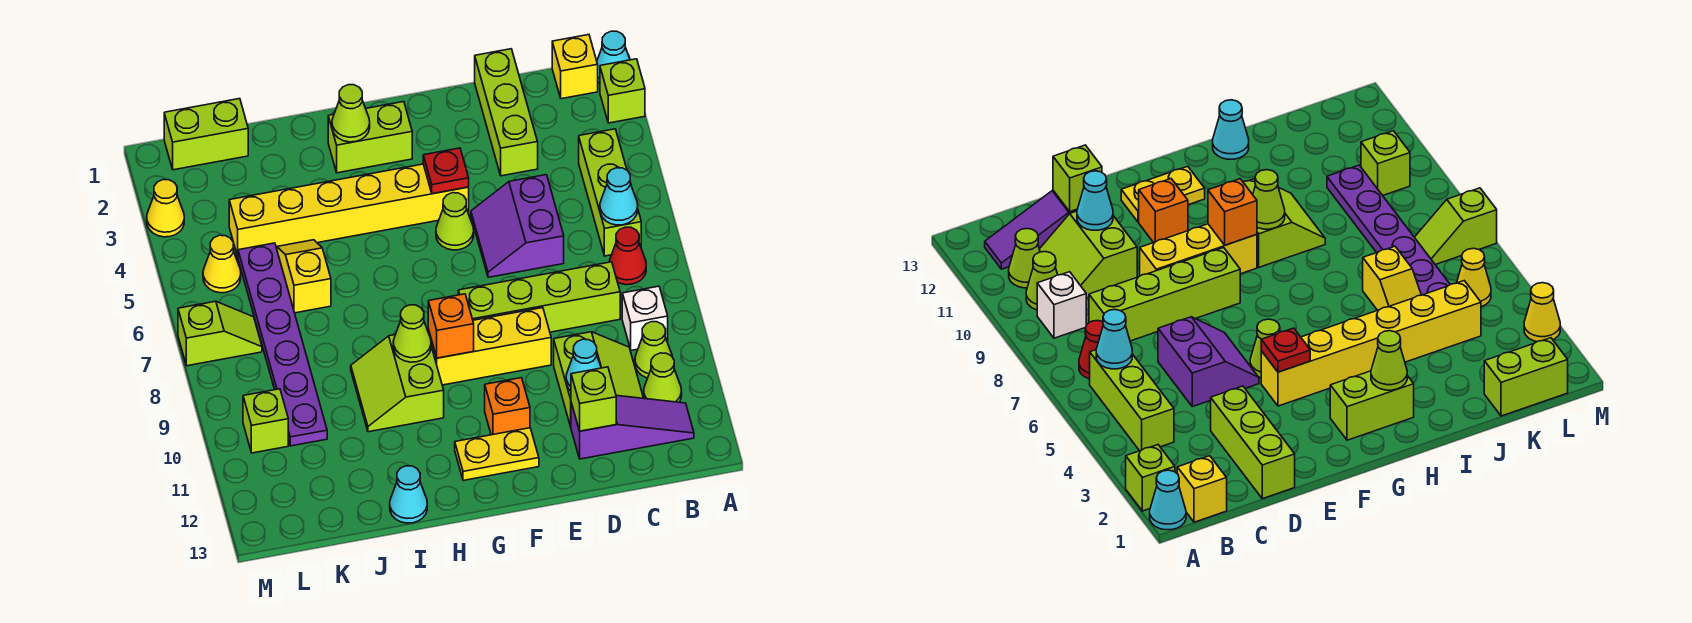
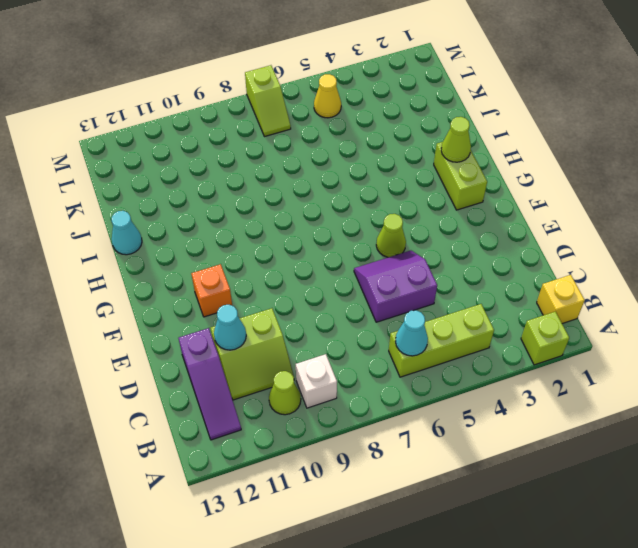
none -> cyan cone A1 level 1
none -> red cone B7 level 1
none -> lime cone B11 level 1
none -> lime brick C8:F8 level 1

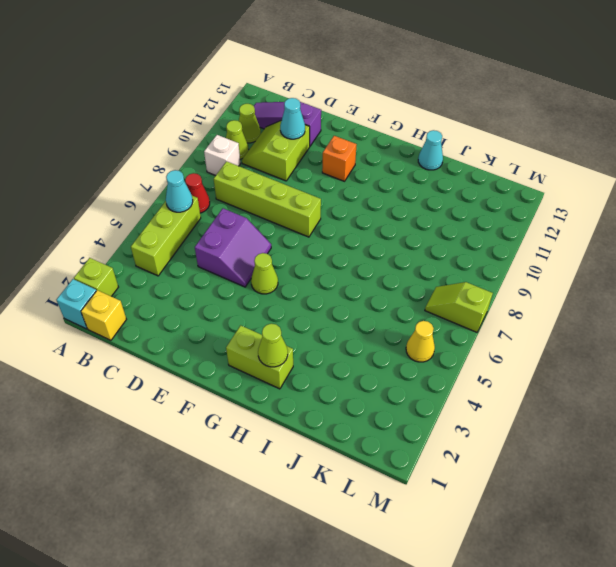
cyan brick A1 level 1 -> cyan cone A1 level 1
none -> lime brick D1:D3 level 1
none -> yellow brick E9:G9 level 1
none -> yellow brick F4:K4 level 1
none -> yellow plate F12:G12 level 1

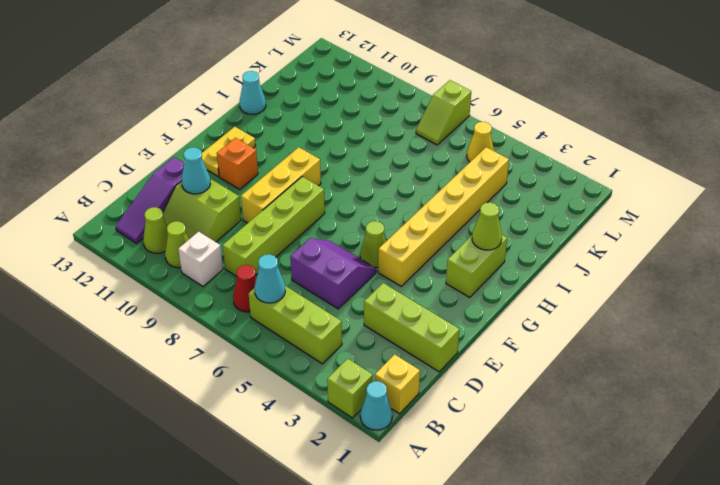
none -> lime slope H9:I10 level 1 top H
none -> yellow slope J5:J6 level 1 top 6
none -> lime brick K1:L1 level 1
none -> purple plate K5:K10 level 1

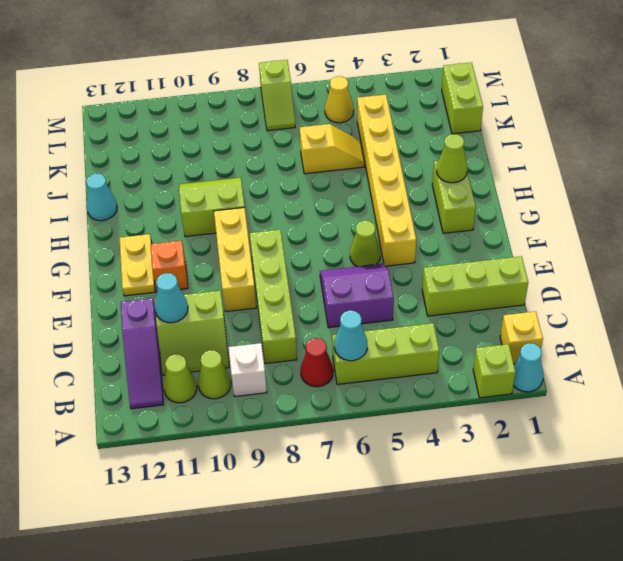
none -> purple plate K5:K10 level 1
none -> lime brick L10 level 1
none -> yellow cone M3 level 1
none -> lime brick D12 level 2

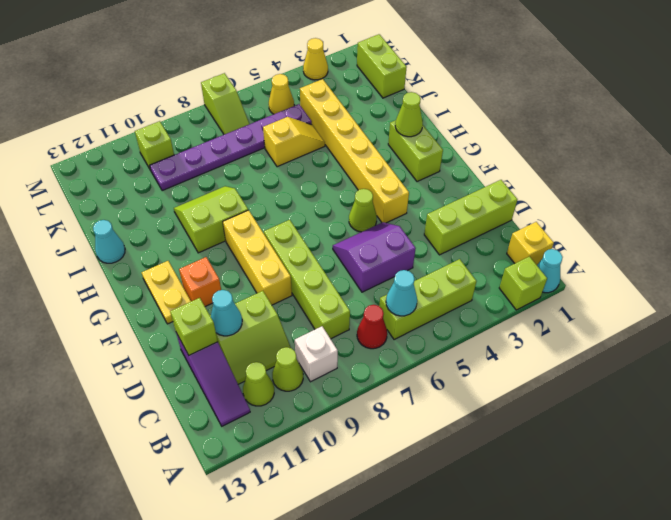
none -> red plate F4 level 2
none -> orange brick G9 level 2
none -> lime cone H9 level 2

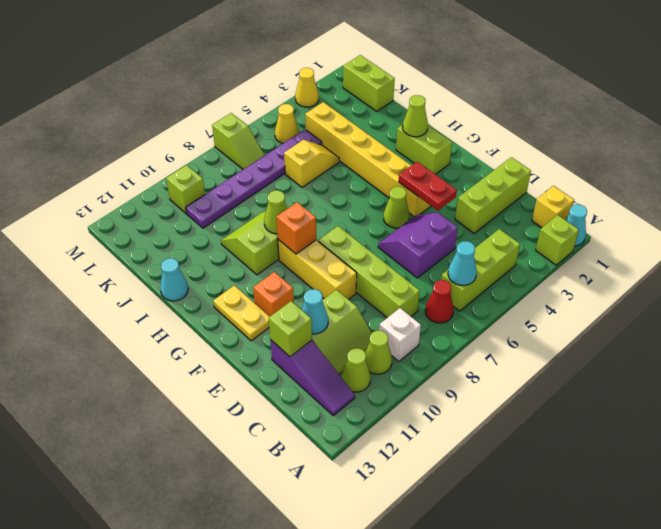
red plate E4:F4 level 2 -> red plate F4 level 2

